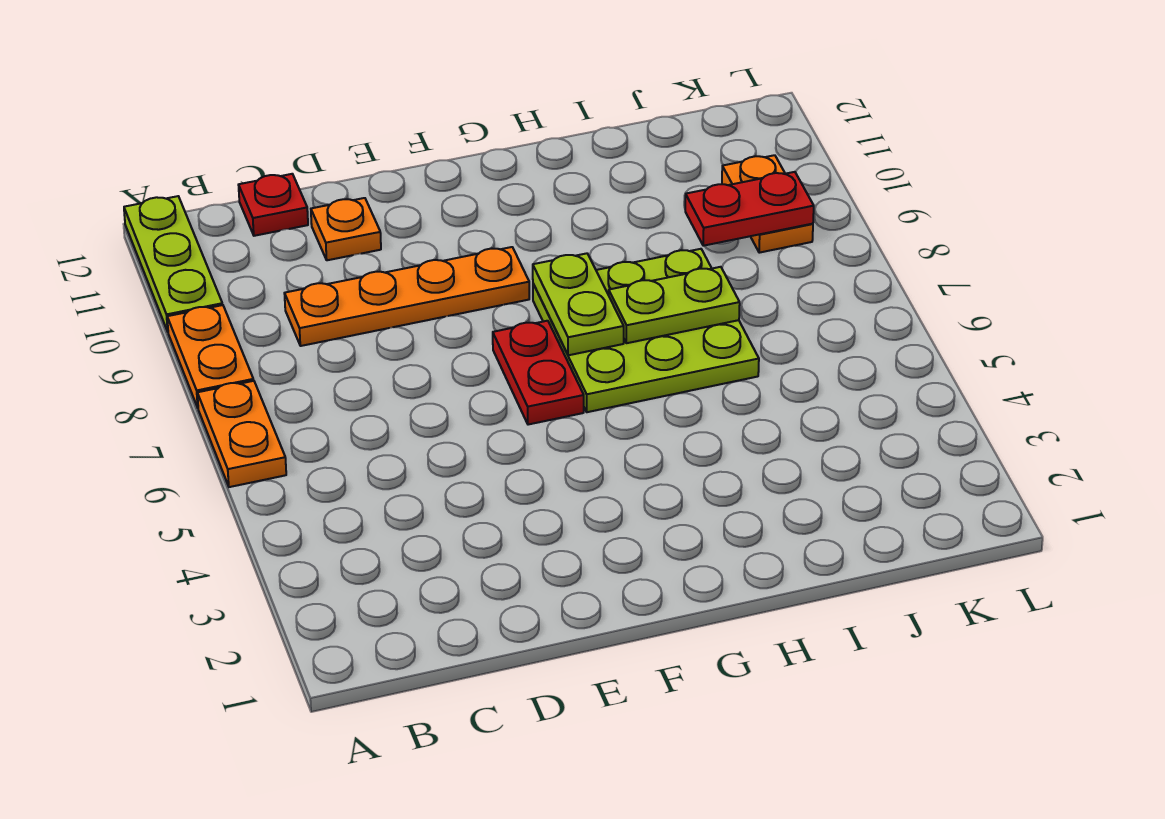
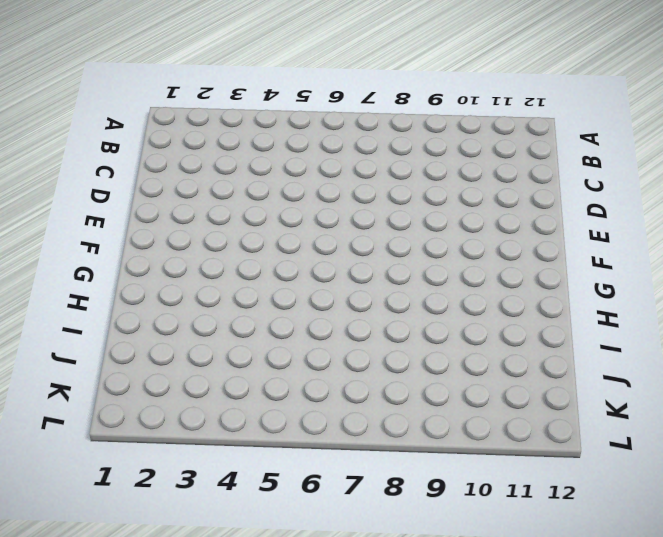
none -> orange plate A6:A7 level 1
none -> orange plate A8:A9 level 1
none -> lime plate A10:A12 level 1

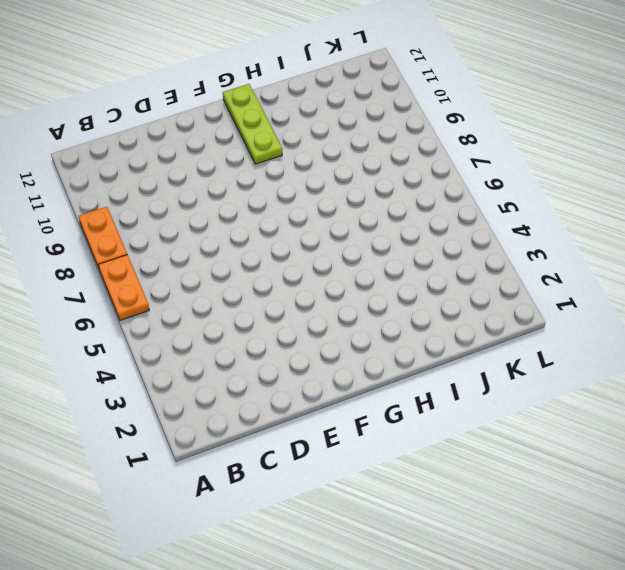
lime plate G10:G12 level 1 -> lime plate A10:A12 level 1
none -> orange plate C9:F9 level 1
none -> red plate C12 level 1
none -> orange plate D11 level 1

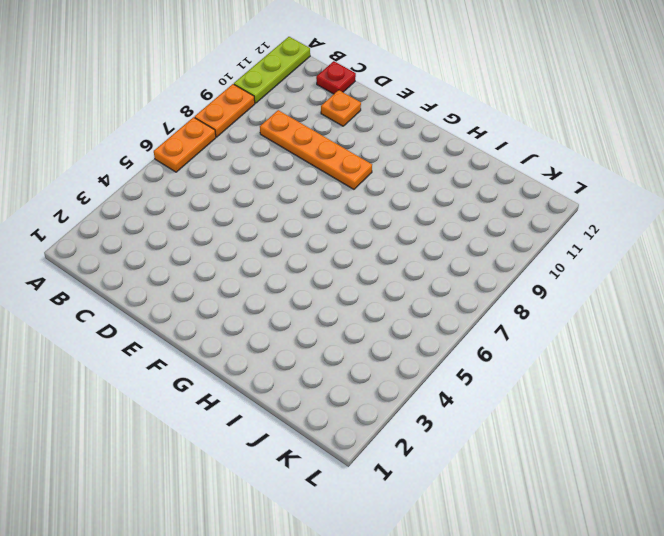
none -> red plate F6:F7 level 1
none -> lime plate G6:I8 level 1
none -> orange plate K9:K10 level 1

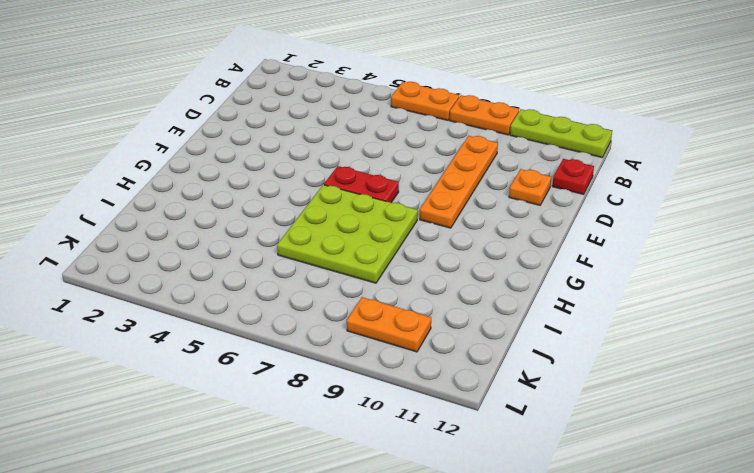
none -> lime plate G7:G8 level 2
none -> lime plate H7:I7 level 2
none -> red plate J9:K9 level 2

